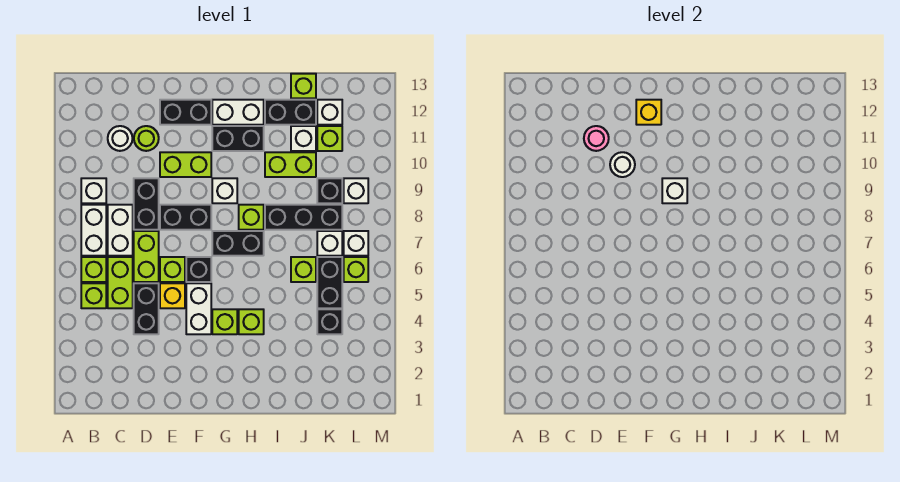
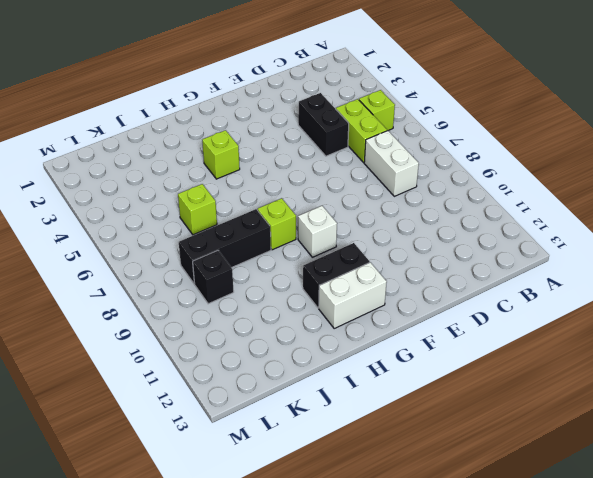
none -> lime brick B6 level 1
none -> white brick B7:B8 level 1
none -> white brick B9 level 1
none -> white round brick C11 level 1

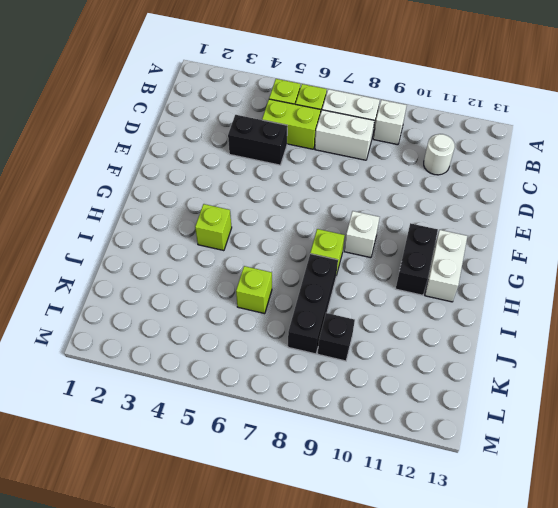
none -> lime brick D6:D7 level 1
none -> black brick D8:D9 level 1
none -> lime round brick D11 level 1
none -> yellow brick E5 level 1

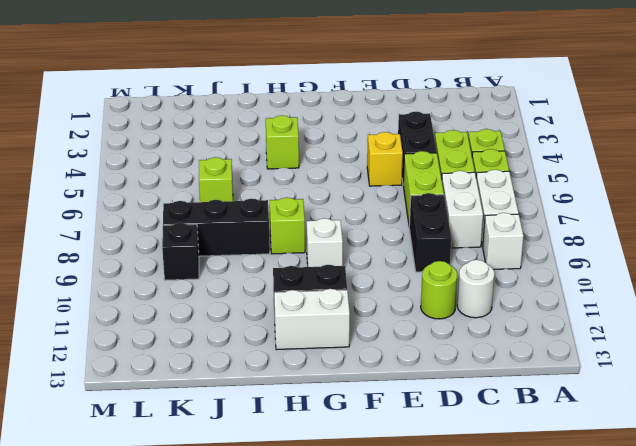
none -> lime brick E6 level 1
none -> black brick E8:F8 level 1
none -> lime brick E10:F10 level 1
none -> black brick E12:F12 level 1

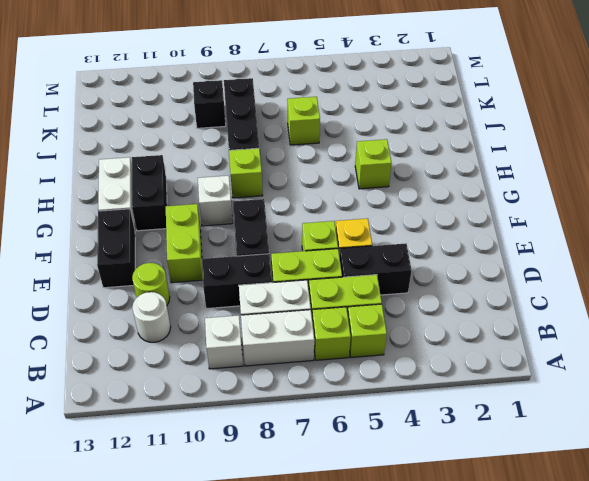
none -> white brick F4:F5 level 1
none -> black brick F6 level 1
none -> lime brick G4 level 1
none -> black brick G7:H7 level 1

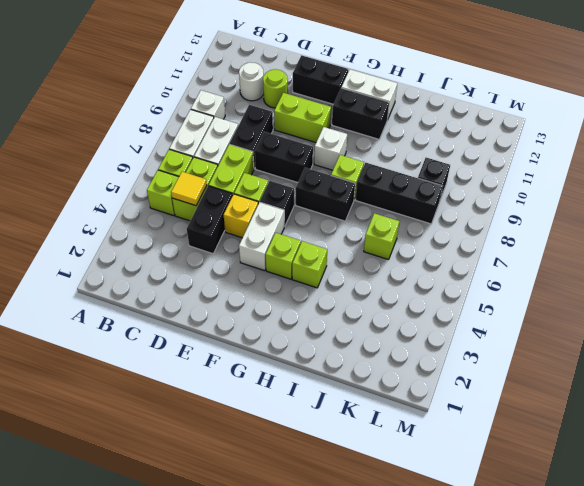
yellow tile C5 level 2 -> none
none -> lime brick I10:J10 level 1
none -> black brick I12:J12 level 1
none -> white brick J11 level 1
none -> lime brick J13 level 1

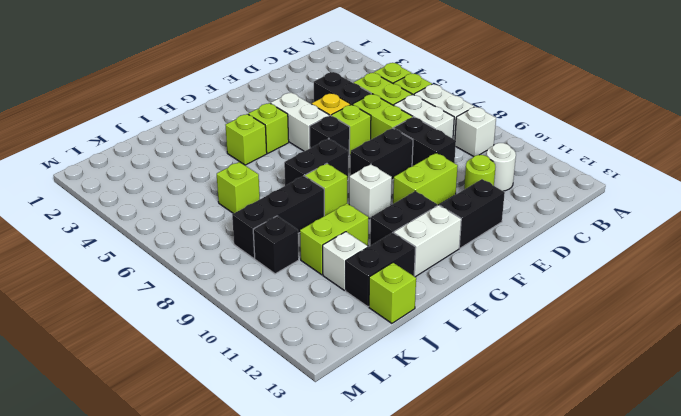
none -> black brick K4 level 1
none -> black brick K5:K6 level 1
none -> white brick K7 level 1
none -> lime brick K11 level 1

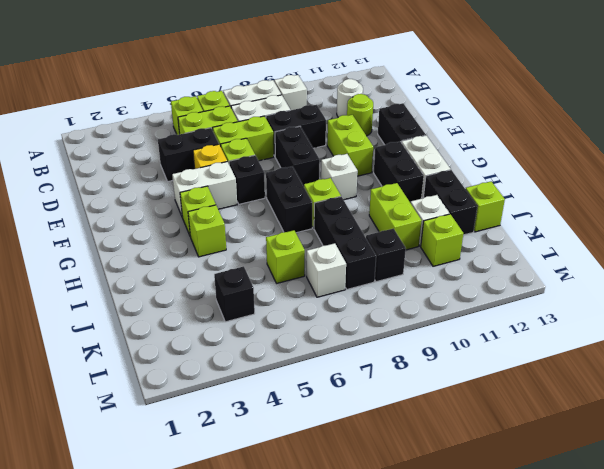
none -> black brick K5:K6 level 1
none -> white brick K12 level 1
none -> lime brick L6 level 1
none -> white brick L7 level 1

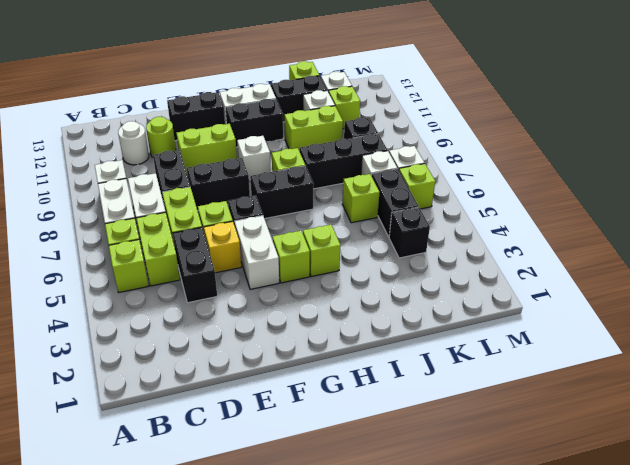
none -> white brick L9 level 1
none -> pink round brick D11 level 2
none -> white round brick E10 level 2
none -> yellow brick F12 level 2

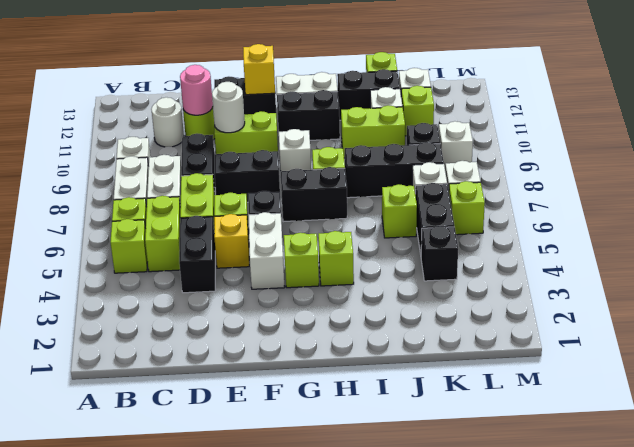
none -> white brick G9 level 2

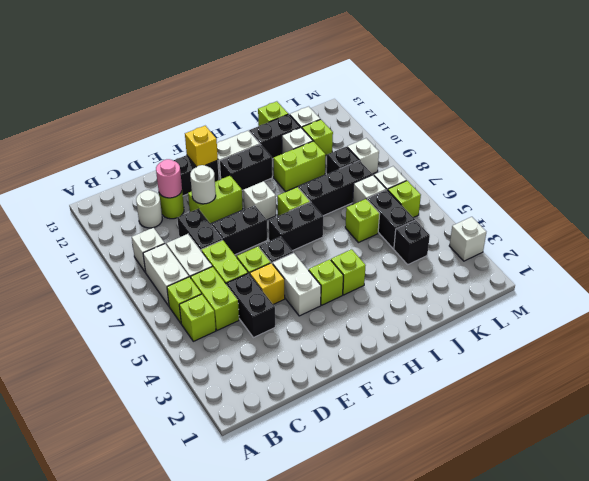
white brick M3 level 1 -> white brick G9 level 2

